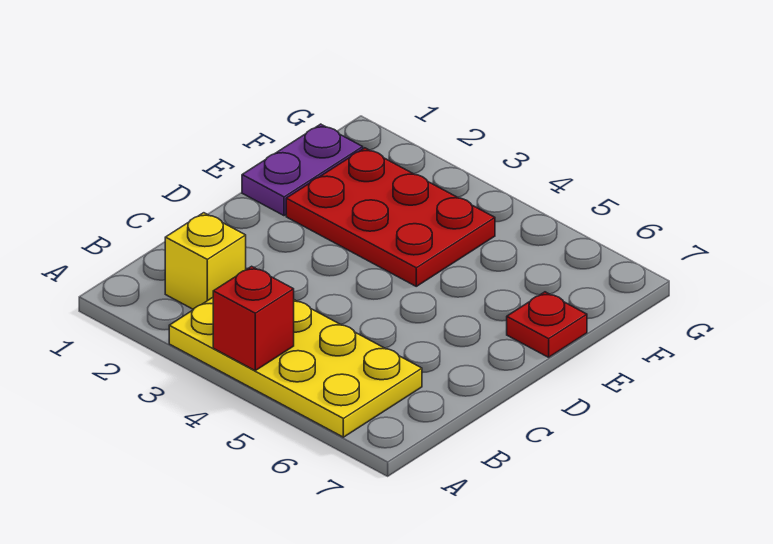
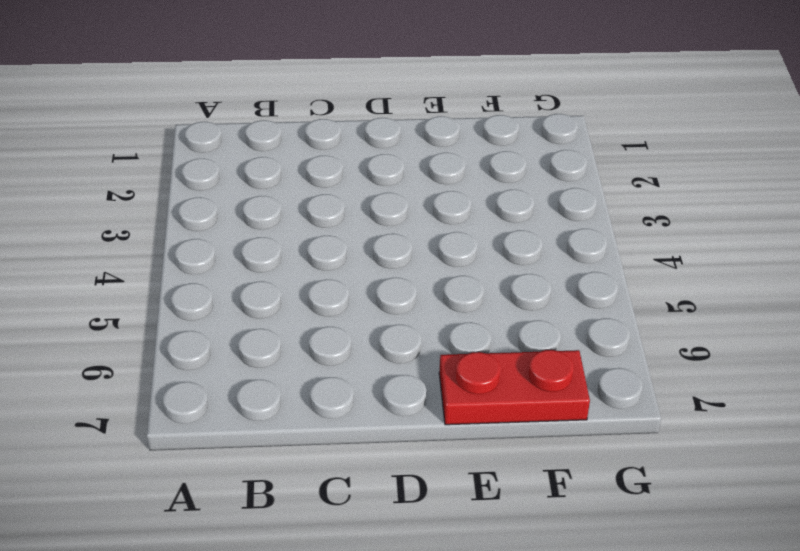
red plate E7:F7 level 1 -> red plate E7 level 1
none -> yellow plate A3:B6 level 1
none -> yellow brick B2 level 1

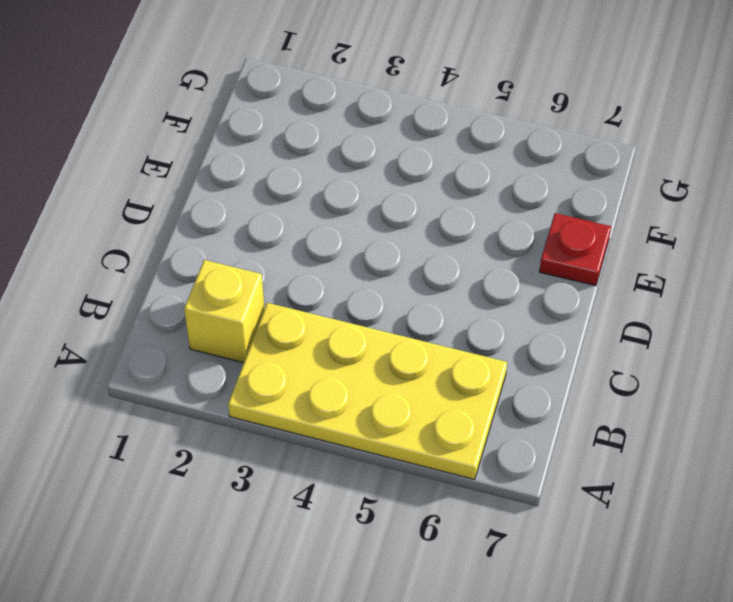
none -> purple plate E1:F1 level 1
none -> red plate E2:F4 level 1

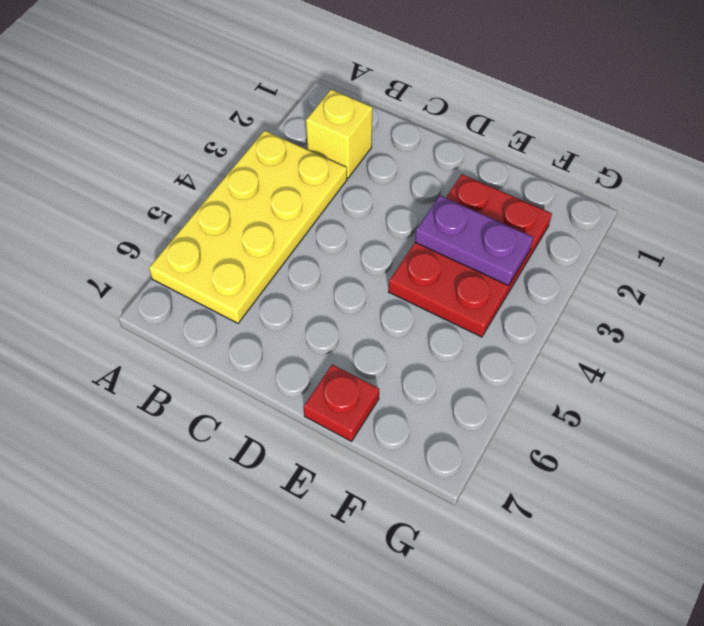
purple plate E3:F3 level 2 -> purple plate E1:F1 level 1
none -> red brick A4 level 2

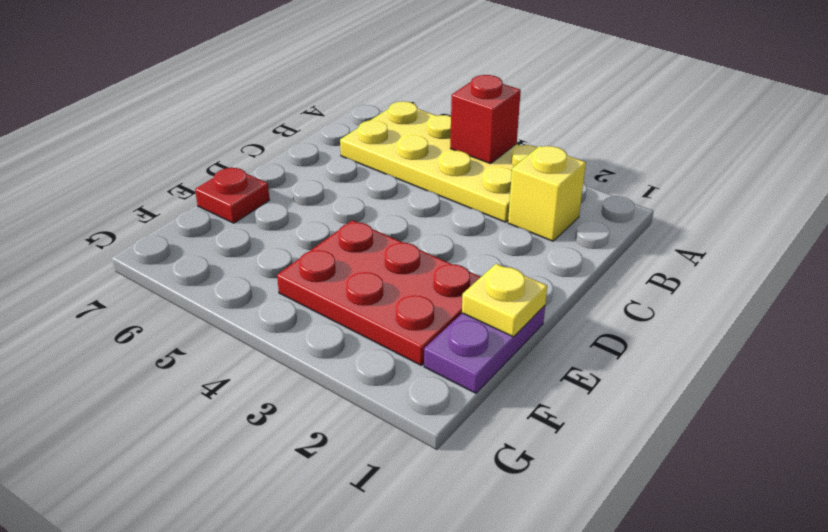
yellow plate E1 level 2 -> none

